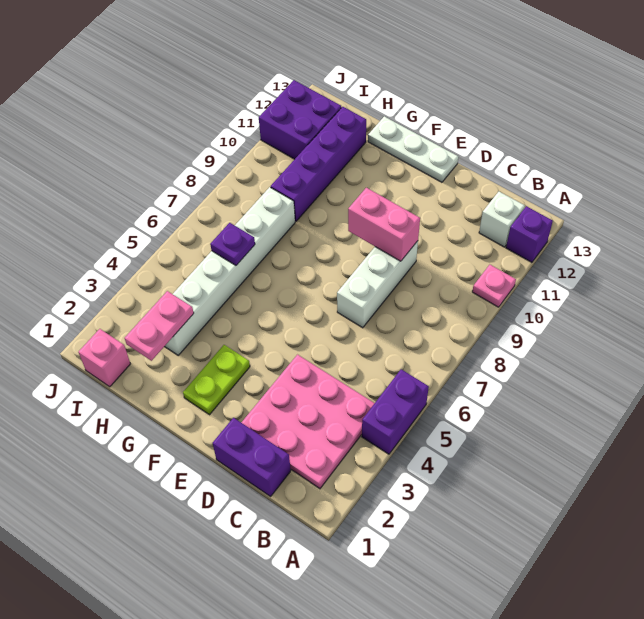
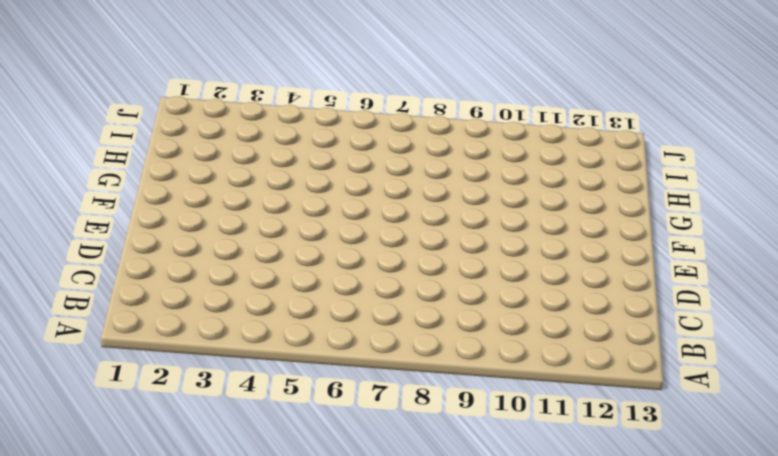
none -> purple brick A4:A5 level 1
none -> pink plate A10 level 1
none -> purple brick A12 level 1

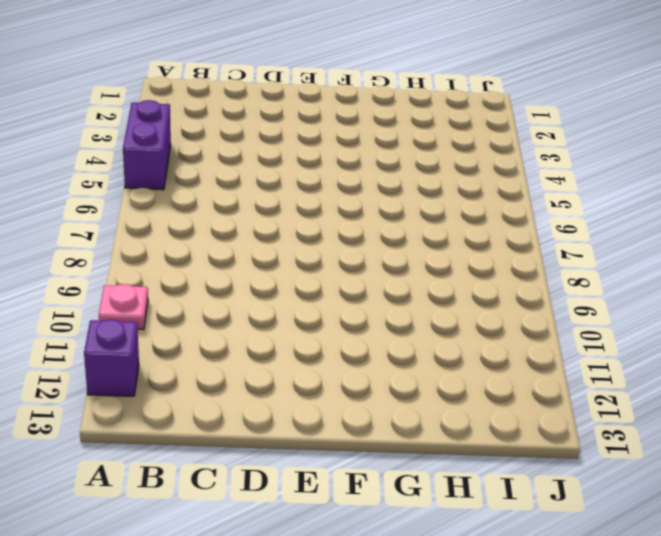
none -> pink plate B2:D4 level 1
none -> white brick B12 level 1
none -> purple brick C1:D1 level 1

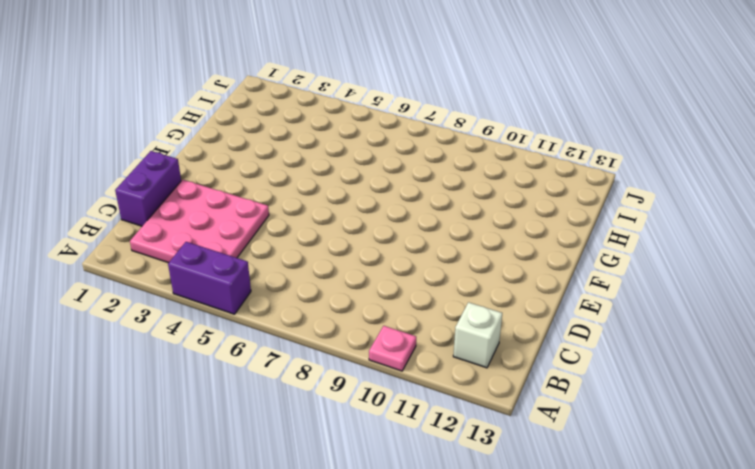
none -> purple brick A12 level 1
none -> white brick D7:D9 level 1
none -> white plate E13:G13 level 1

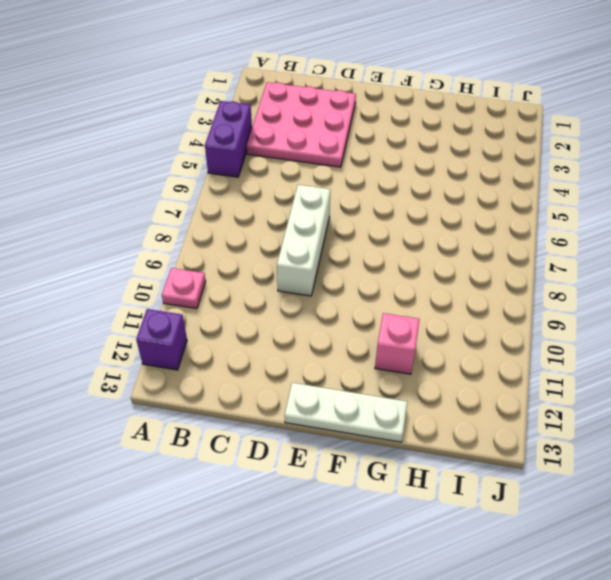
pink brick G11 level 1 -> pink brick I1 level 1
none -> white brick B12 level 1
none -> purple brick C1:D1 level 1
none -> lime plate F2:F3 level 1

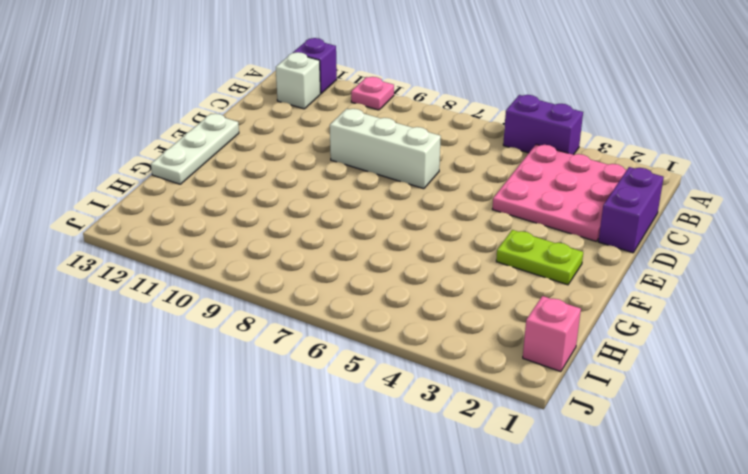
none -> white brick H3:H8 level 1
none -> purple brick H9:H12 level 1
none -> purple brick I11:J12 level 1

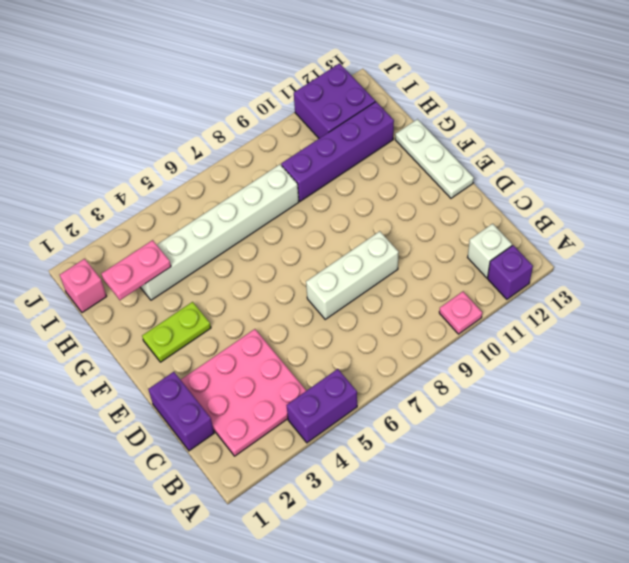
none -> pink brick D9:E9 level 2
none -> purple plate H6 level 2

